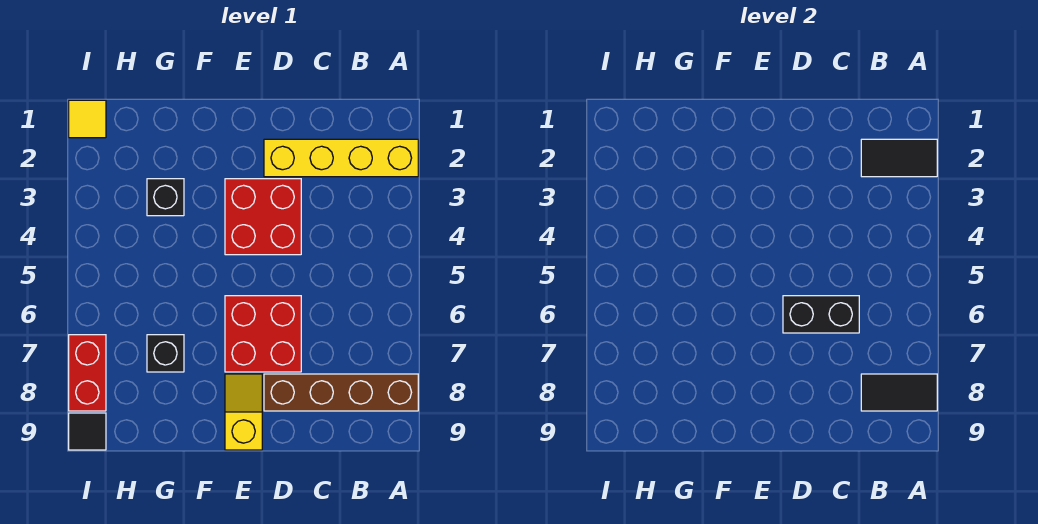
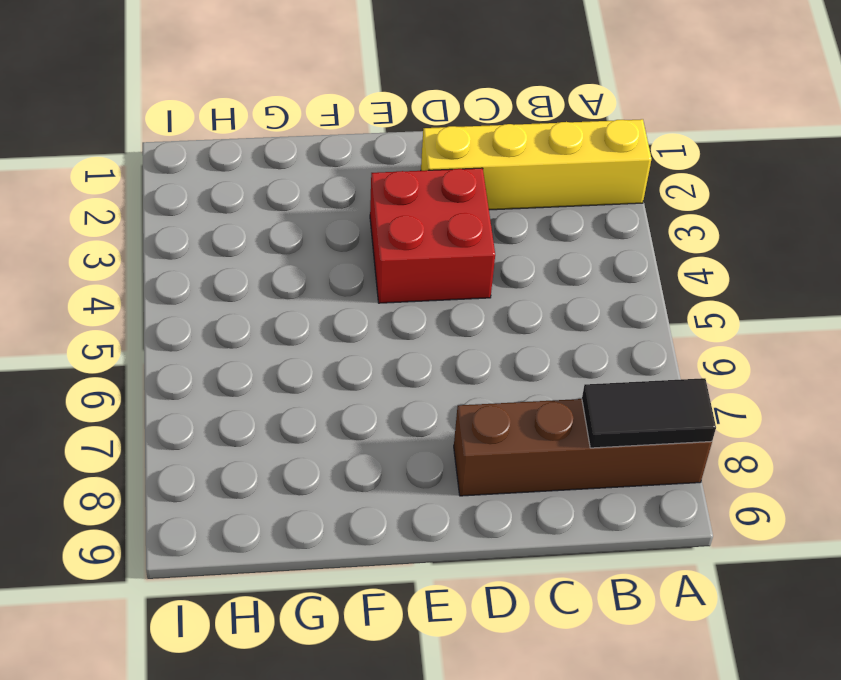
none -> red brick D6:E7 level 1
none -> yellow slope E8:E9 level 1 top 9
none -> black brick G3 level 1

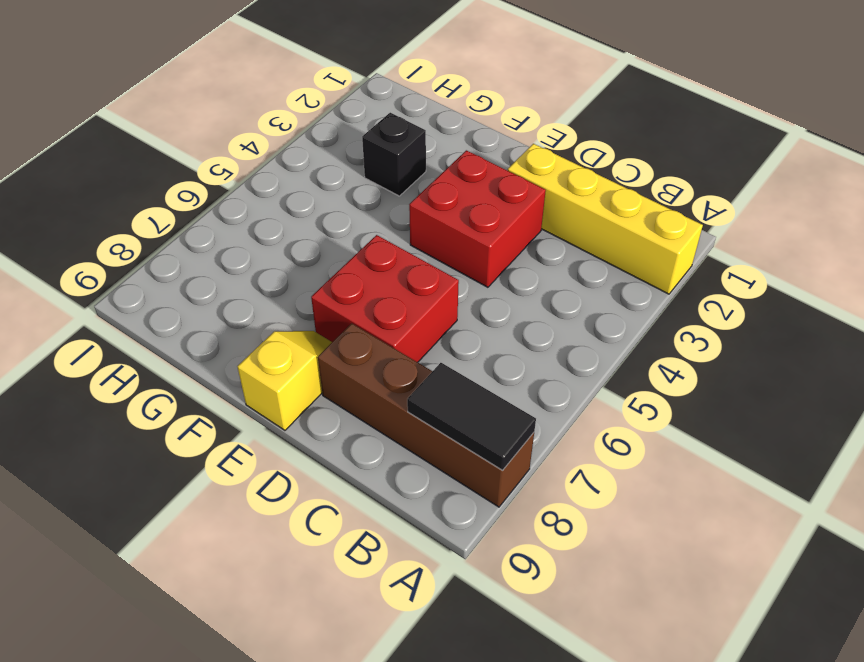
none -> black brick G7 level 1
none -> yellow tile I1 level 1
none -> red brick I7:I8 level 1

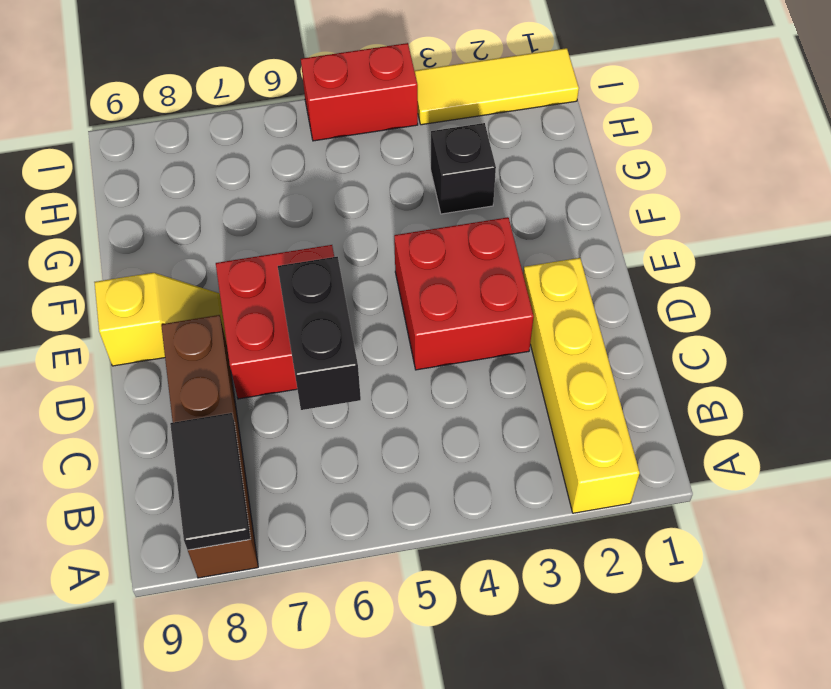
yellow tile I1:I3 level 1 -> yellow tile I1 level 1
red brick I4:I5 level 1 -> red brick I7:I8 level 1
none -> black brick G7 level 1
none -> black tile I9 level 1
none -> black tile A2:B2 level 2

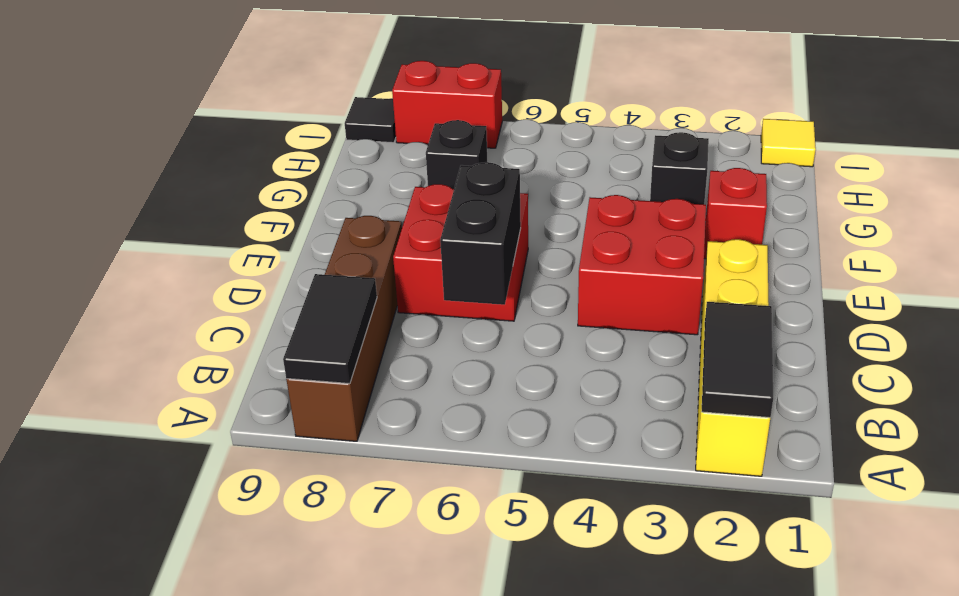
red brick F2 level 1 -> none
none -> yellow slope E8:E9 level 1 top 9

